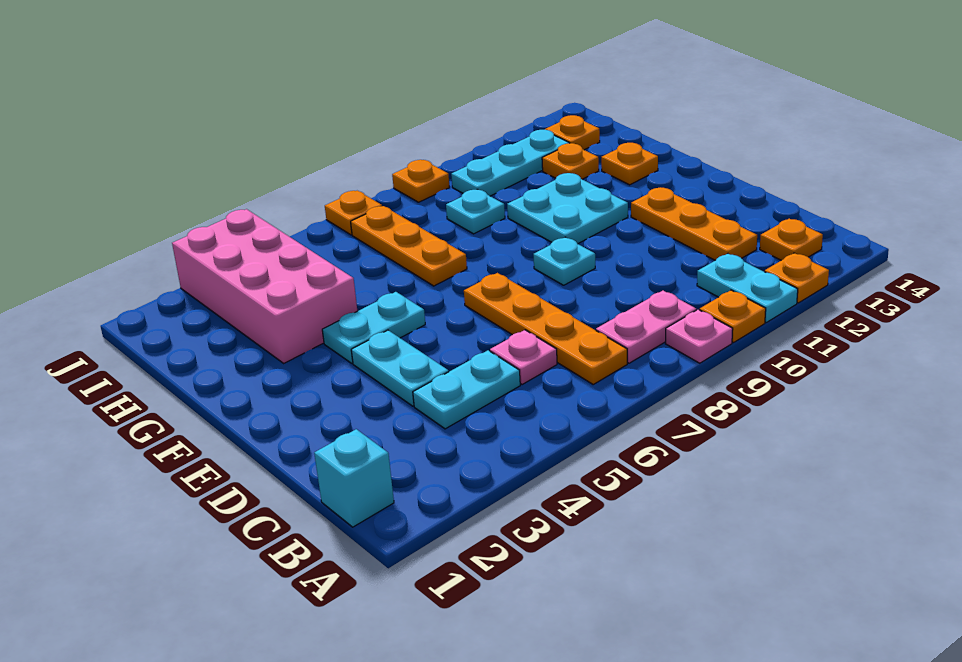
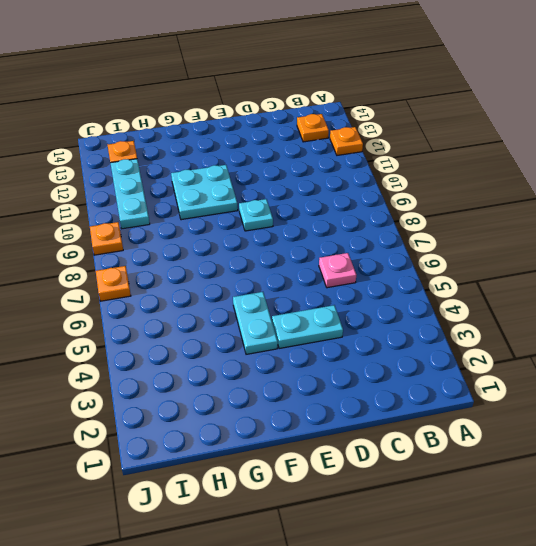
none -> pink plate A9 level 1
none -> orange plate A10 level 1
none -> cyan plate A11:B11 level 1

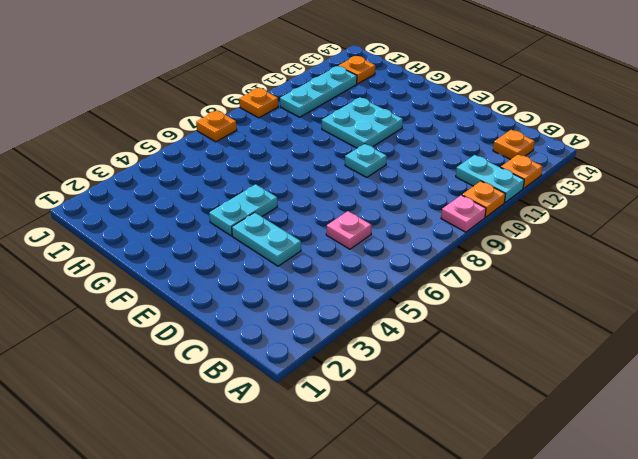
none -> cyan brick B1 level 1
none -> orange plate B7:E7 level 1
none -> pink plate B8:B9 level 1

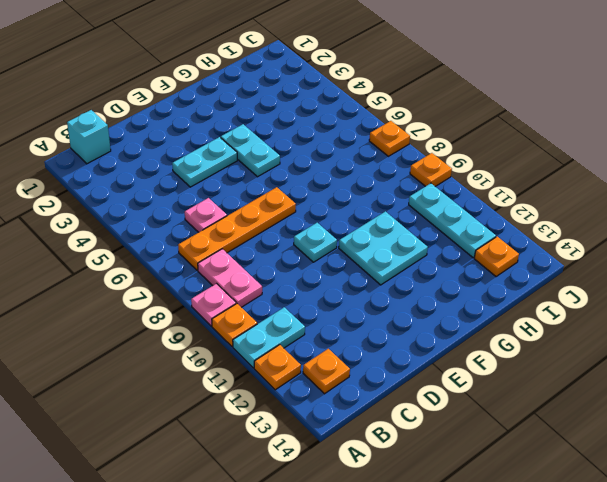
none -> cyan plate C4:C5 level 1
none -> orange plate C12:E12 level 1
none -> pink brick G3:J4 level 1

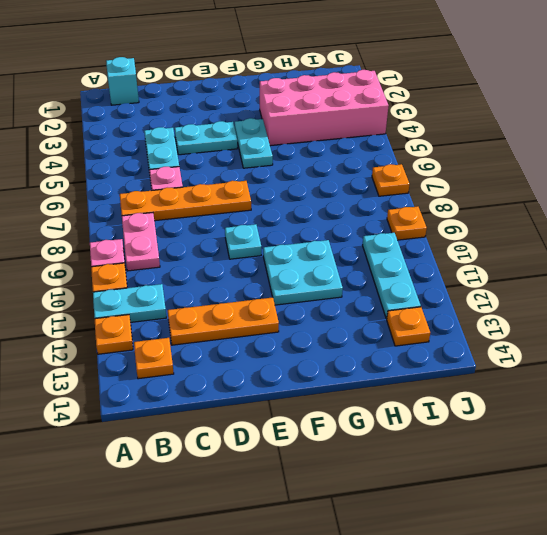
none -> orange plate G7:I7 level 1
none -> orange plate G13 level 1
none -> cyan plate H9 level 1

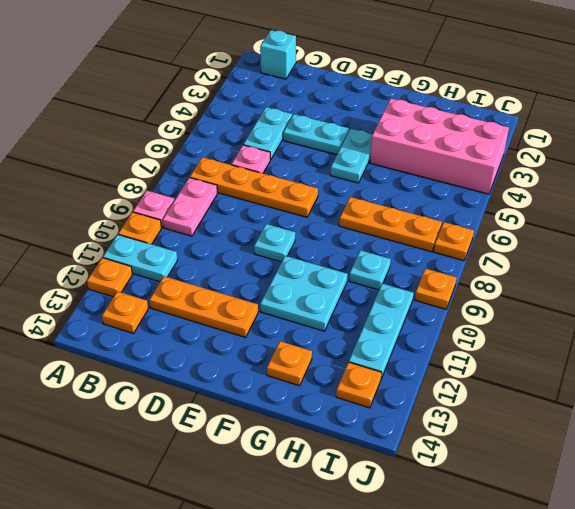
none -> orange plate H12 level 1

